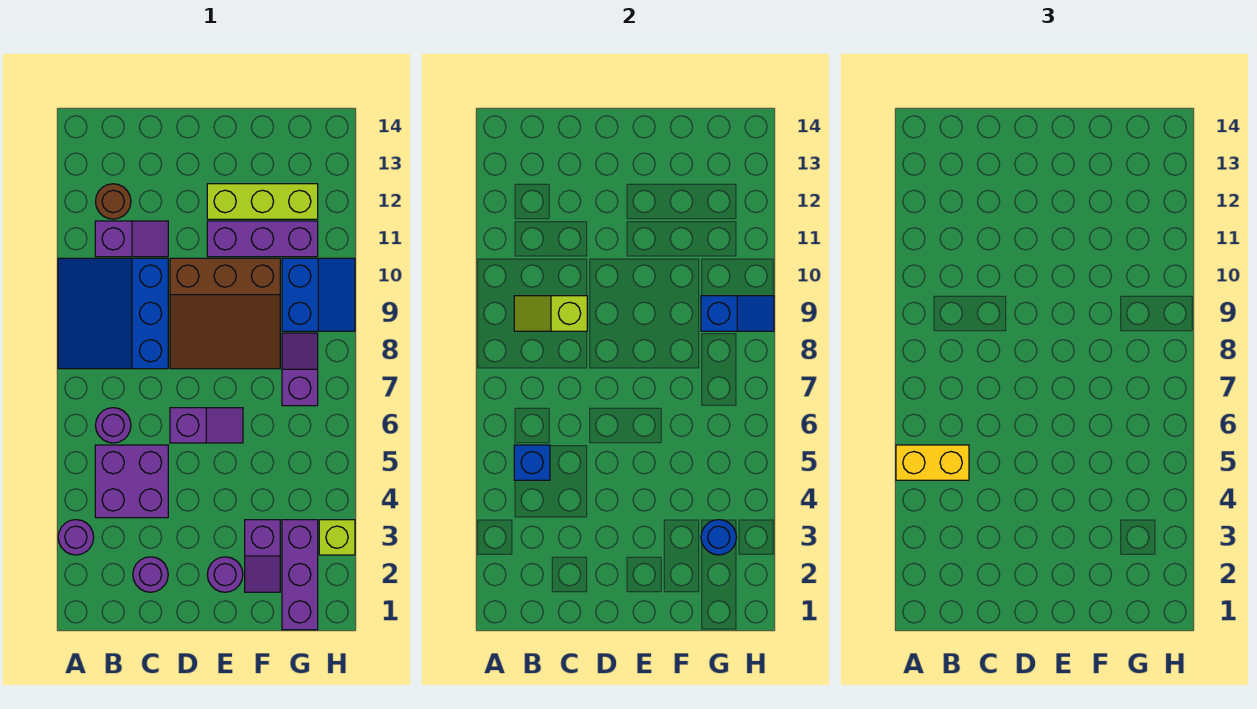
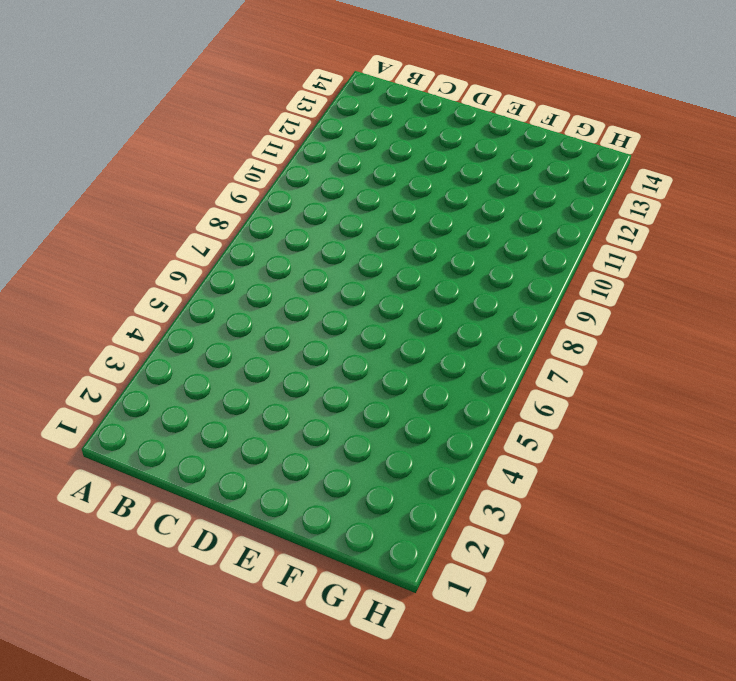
none -> purple round brick A3 level 1
none -> blue slope A8:C10 level 1 top C
none -> purple brick B4:C5 level 1

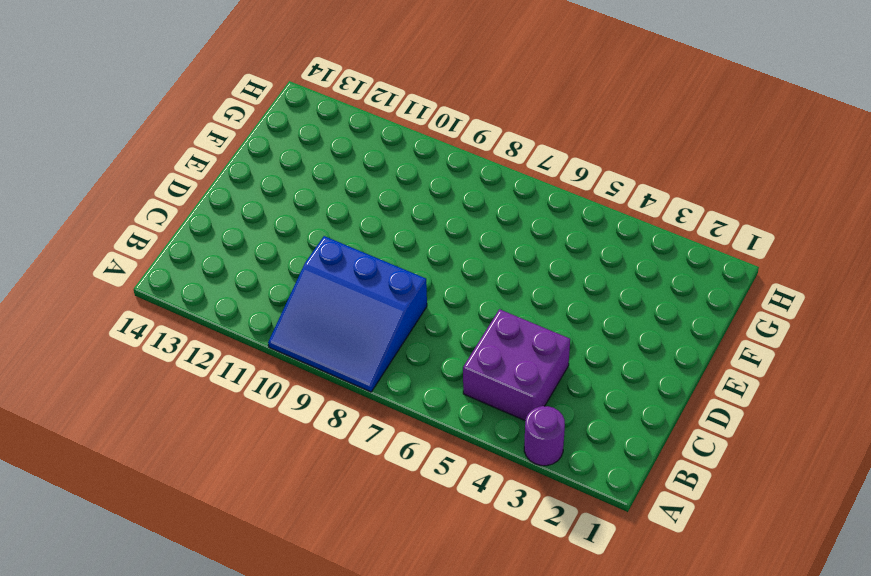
none -> purple round brick B6 level 1
none -> purple slope B11:C11 level 1 top B
none -> brown round brick B12 level 1

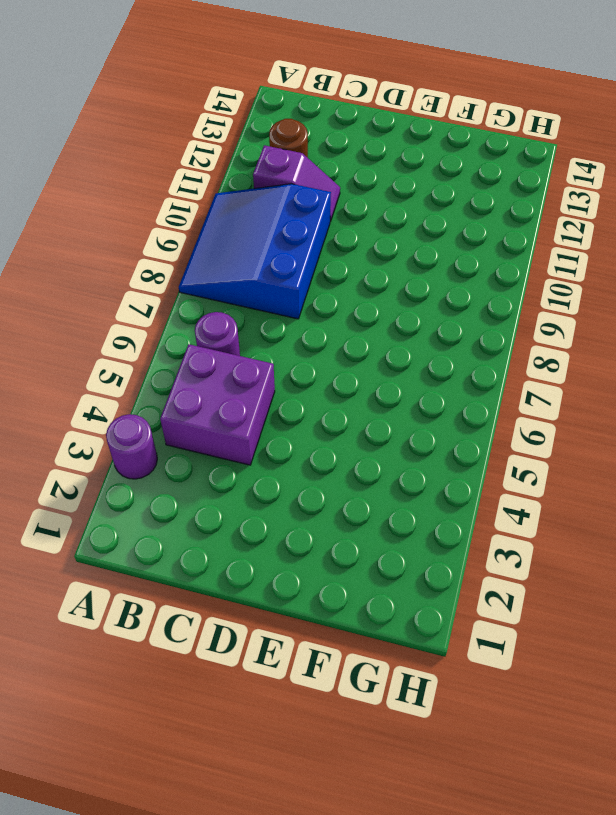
none -> purple round brick C2 level 1
none -> purple slope D6:E6 level 1 top D
none -> brown slope D8:F10 level 1 top 10

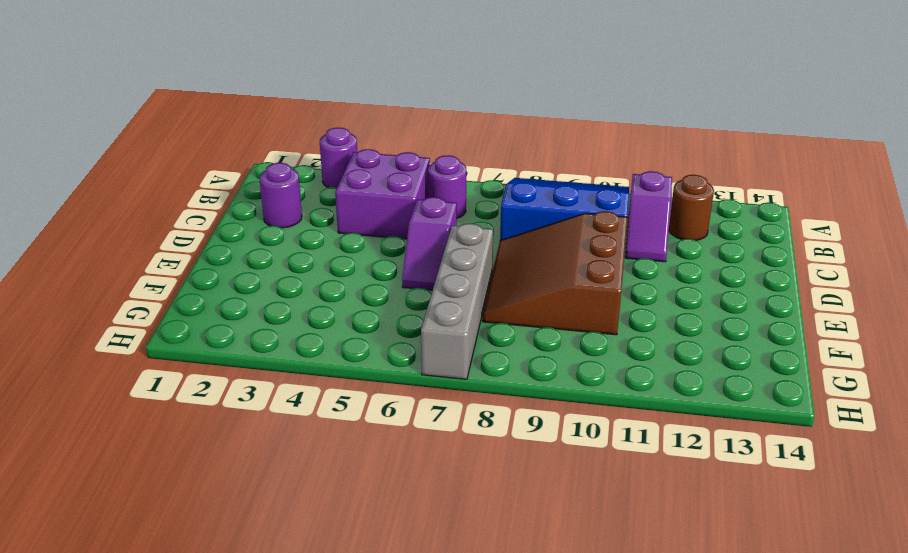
grey brick E7:H7 level 1 -> purple slope G7:G8 level 1 top 7
none -> purple round brick E2 level 1
none -> purple brick E11:G11 level 1
none -> lime brick E12:G12 level 1

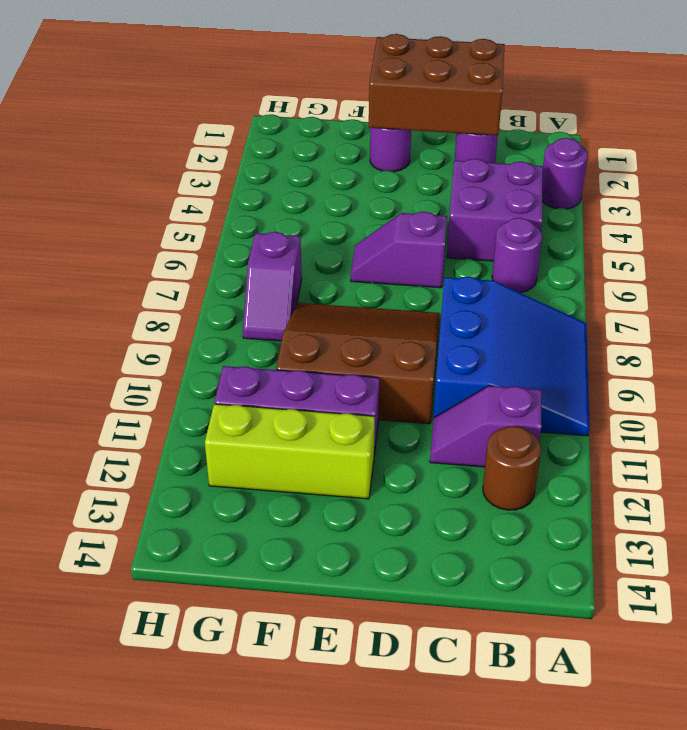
brown brick C1:E2 level 2 -> none
none -> purple slope F2:F3 level 1 top 3
none -> purple brick G1:G3 level 1
none -> blue slope G9:H10 level 1 top G

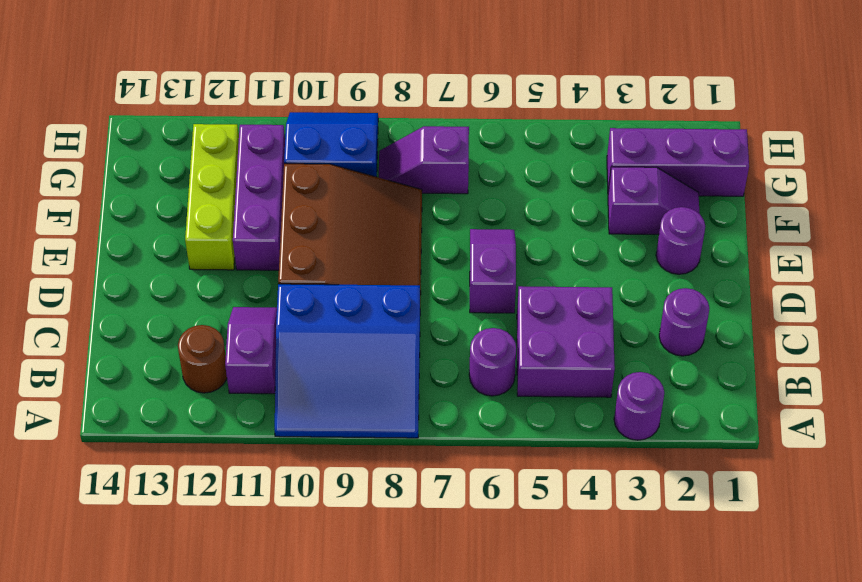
none -> lime brick H3 level 1
none -> blue brick B5 level 2
none -> lime slope B9:C9 level 2 top C

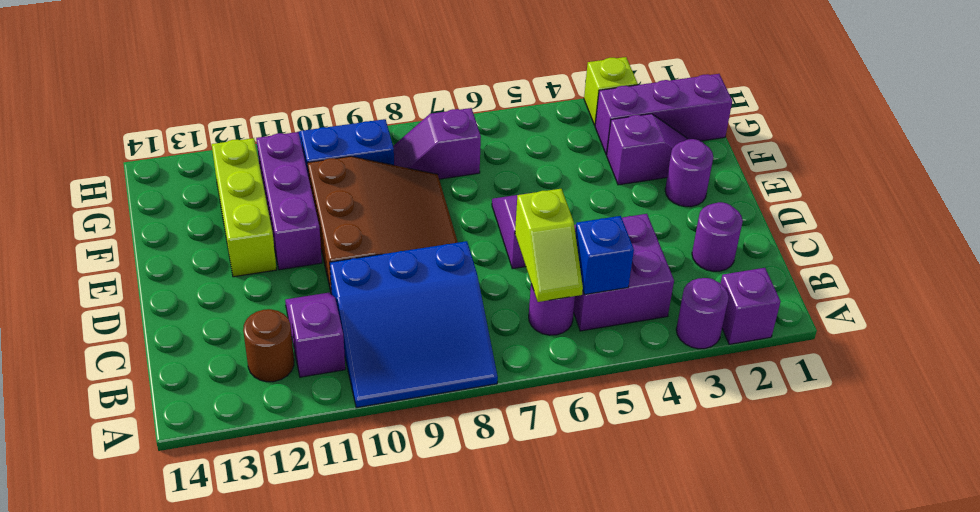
purple brick A2 level 1 -> none
lime slope B6:C6 level 2 top C -> lime slope B9:C9 level 2 top C
none -> blue round brick G3 level 2
none -> blue slope G9:H9 level 2 top G
none -> yellow brick A5:B5 level 3

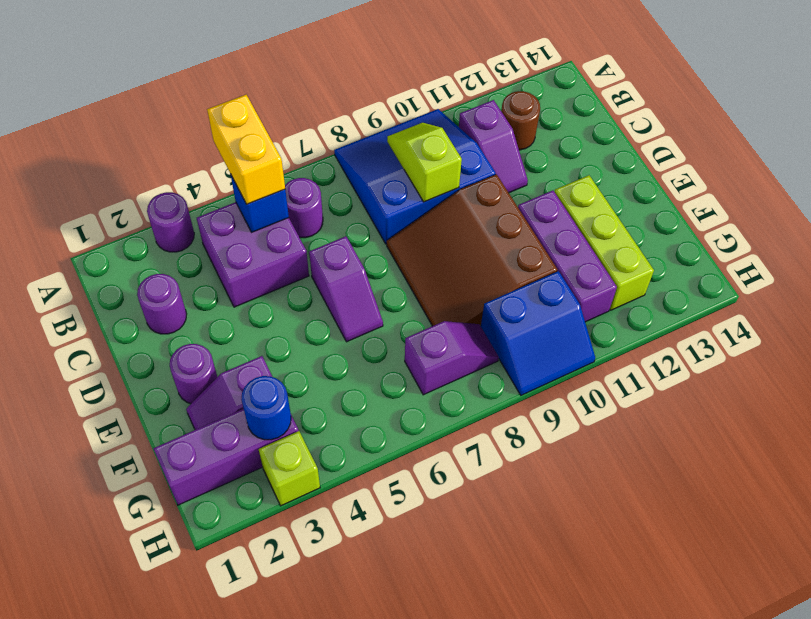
none -> blue slope G9:H9 level 2 top G

